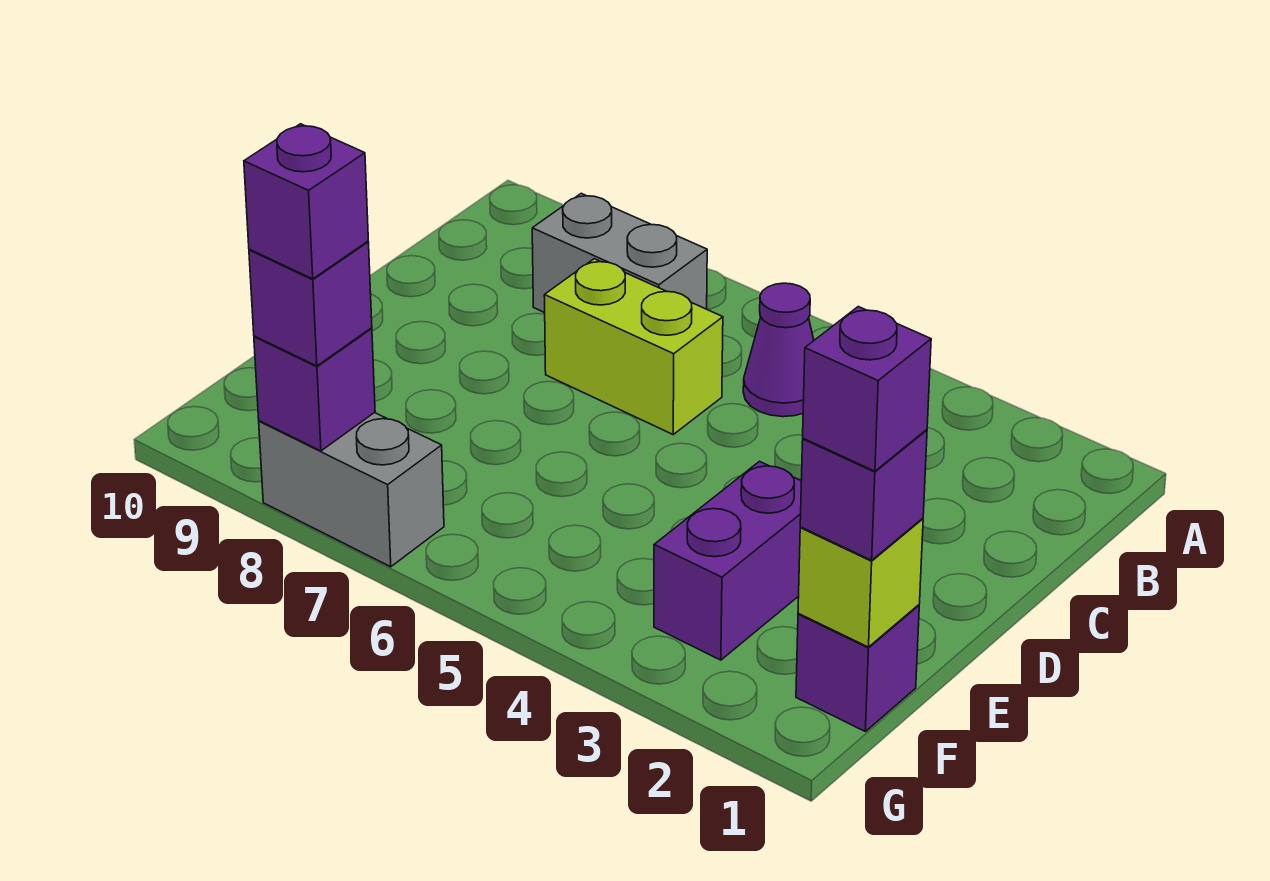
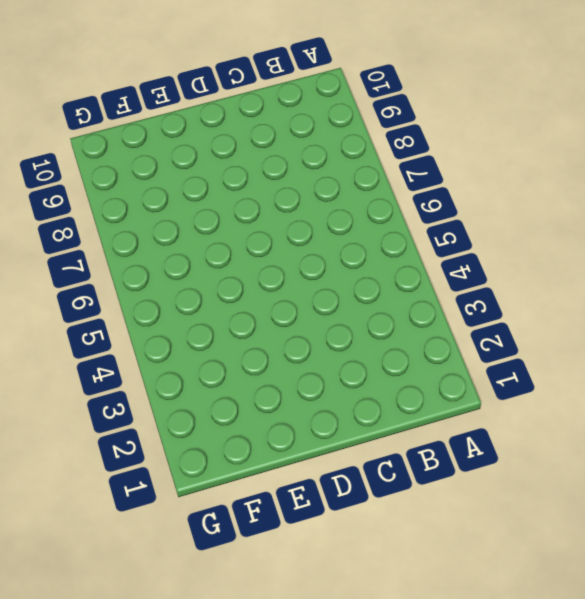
none -> purple cone B5 level 1
none -> grey brick B7:B8 level 1
none -> lime brick C6:C7 level 1

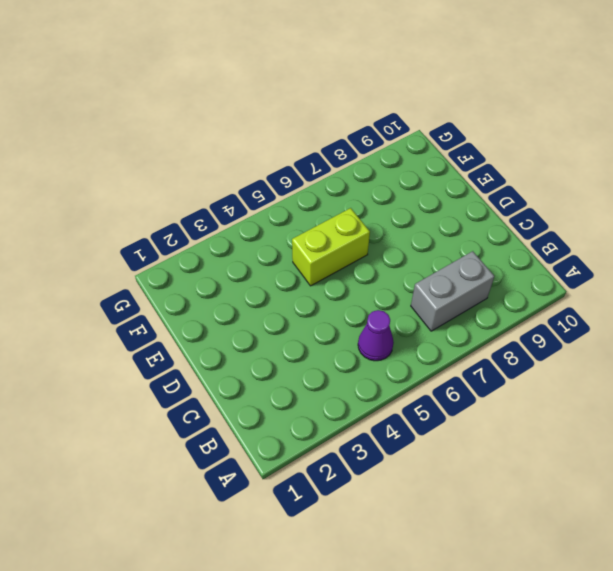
lime brick E5:E6 level 1 -> lime brick C6:C7 level 1
none -> purple brick E3:F3 level 1
none -> purple brick F1 level 1
none -> grey brick G7:G8 level 1

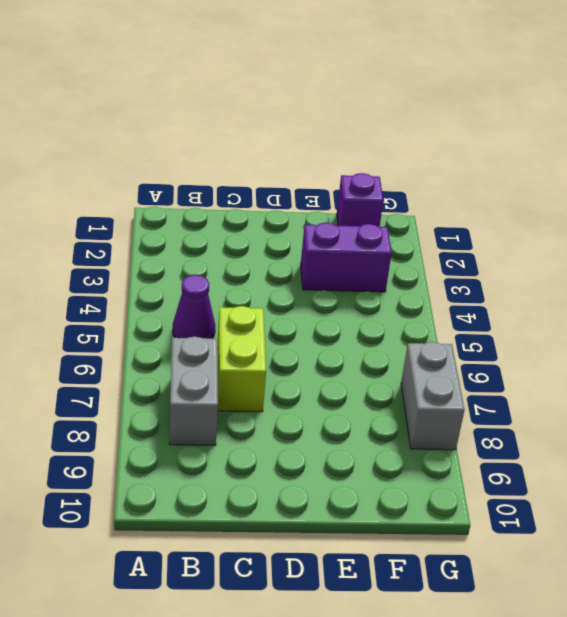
none -> lime brick F1 level 2
none -> purple brick G8 level 2
none -> purple brick F1 level 3

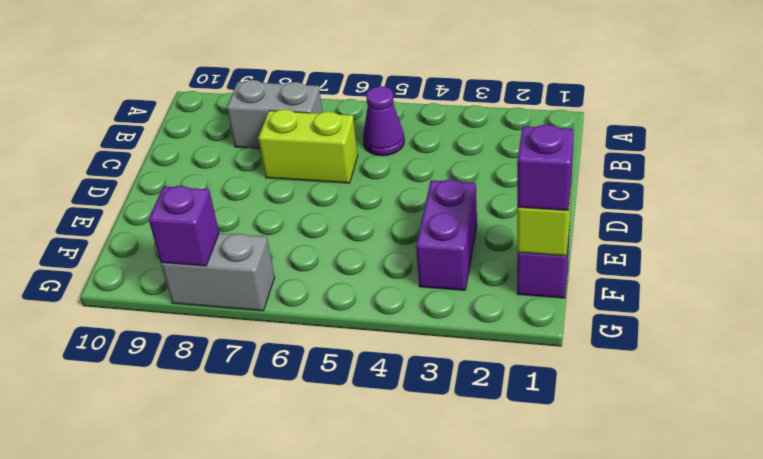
none -> purple brick G8 level 3
none -> purple brick F1 level 4
none -> purple brick G8 level 4

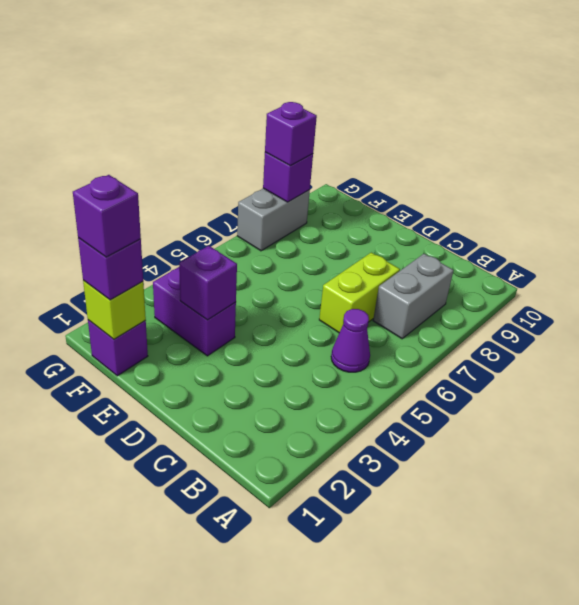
purple brick E3 level 2 -> purple brick G8 level 4

